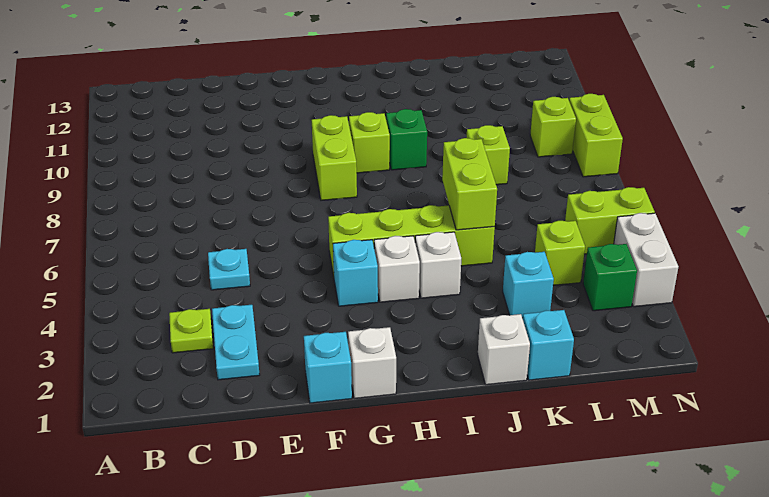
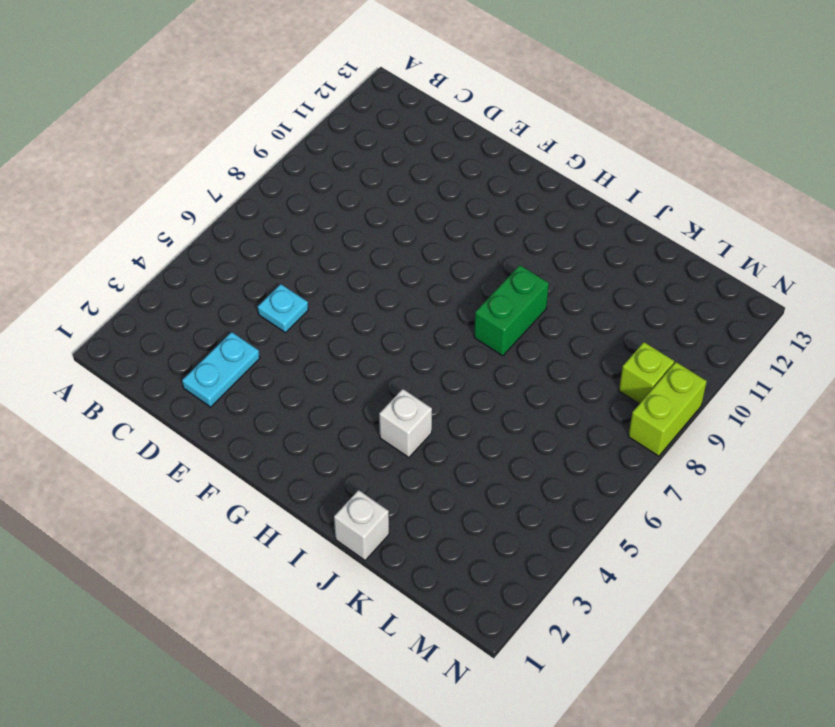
green brick I8:I9 level 1 -> green brick I9 level 1
none -> lime plate C3 level 1
none -> cyan brick F1 level 1
none -> white brick G1 level 1

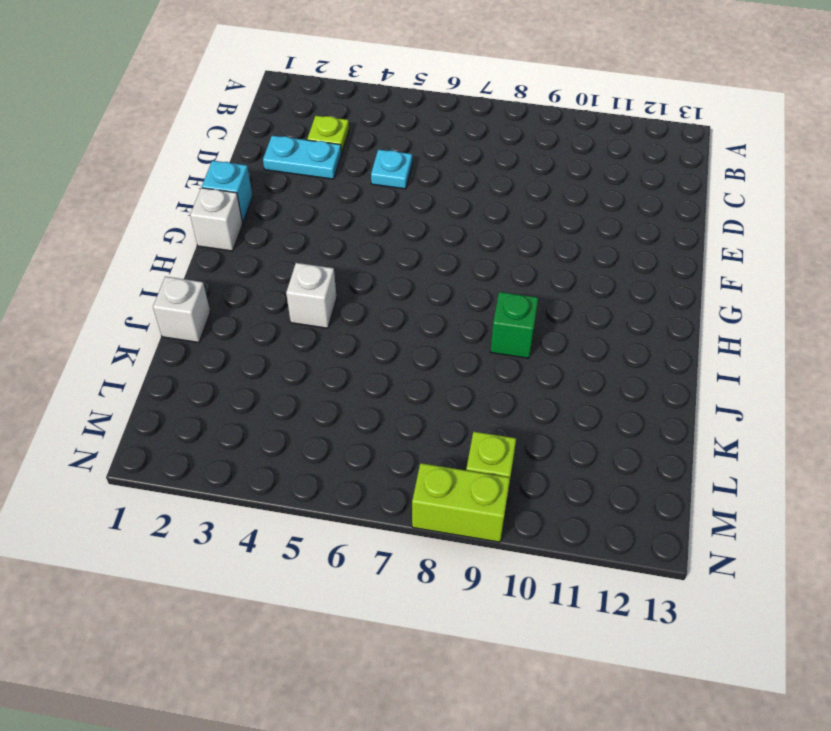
none -> cyan brick G4 level 1
none -> lime brick G5:J5 level 1
none -> lime brick G8:G9 level 1

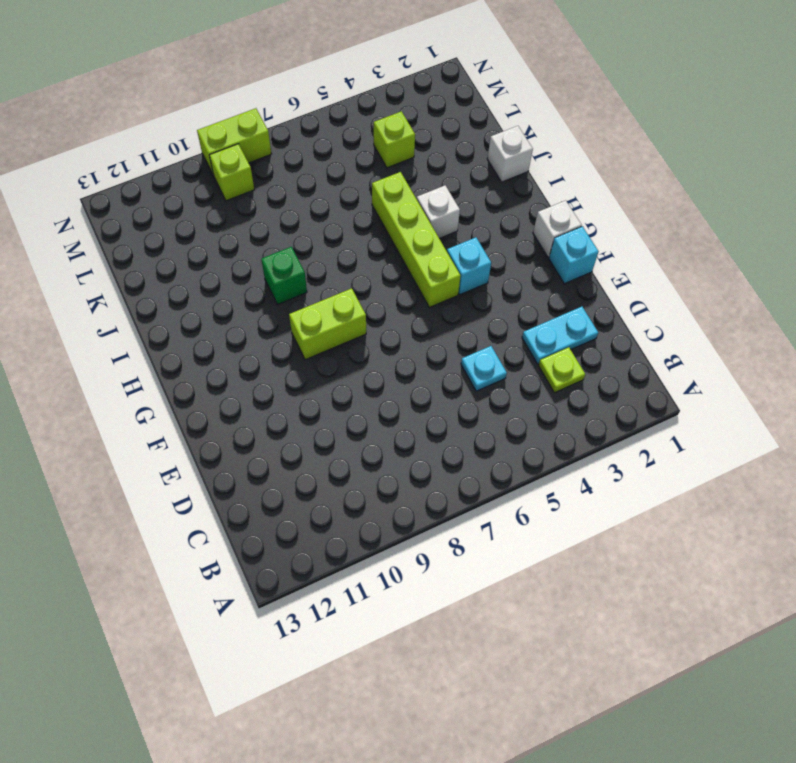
none -> white brick H4 level 1
none -> lime brick H9 level 1
none -> cyan brick K1 level 1

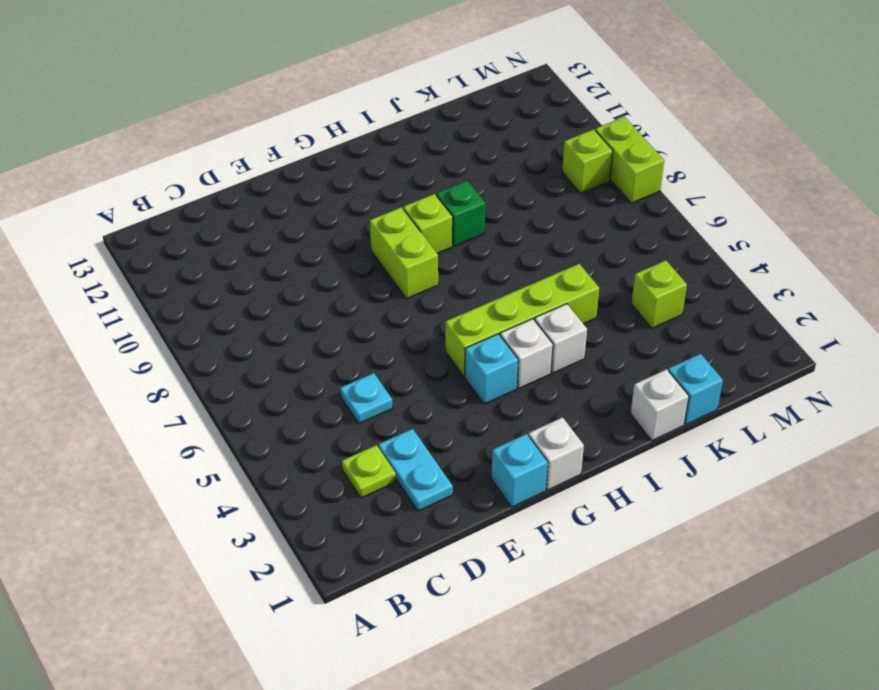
none -> cyan brick K3 level 1
none -> lime brick K8 level 1
none -> green brick M3 level 1

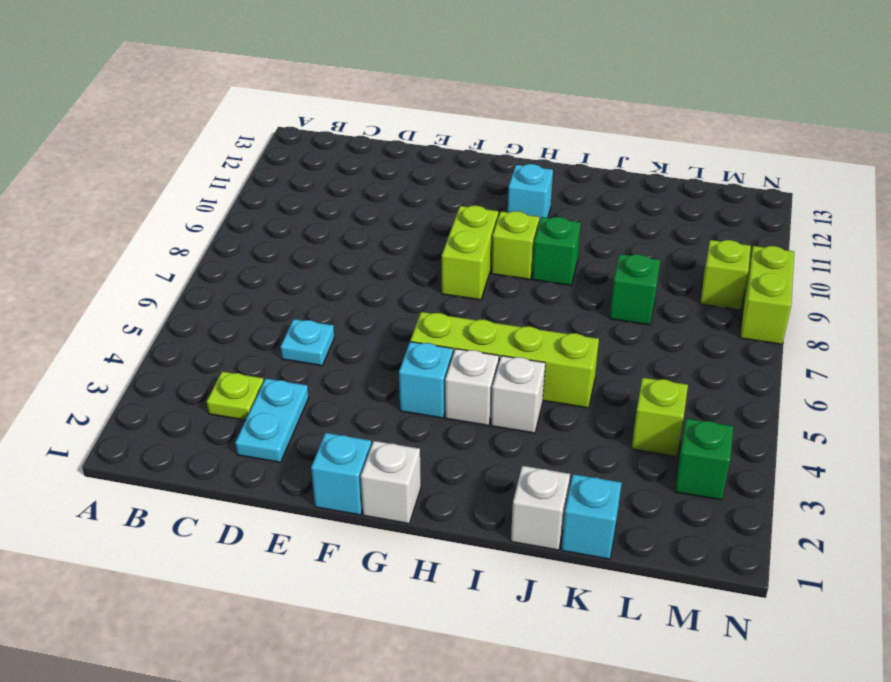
cyan brick H11 level 1 -> cyan brick K3 level 1
green brick K8 level 1 -> lime brick K8 level 1
none -> lime brick M5:N5 level 1
none -> white brick N3:N4 level 1
none -> lime brick J5:J6 level 2

